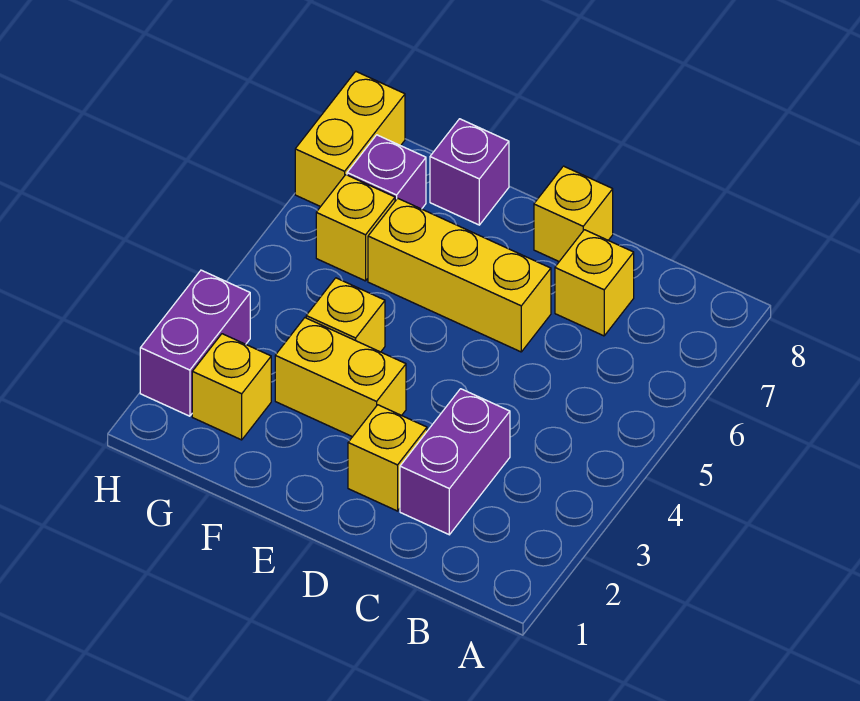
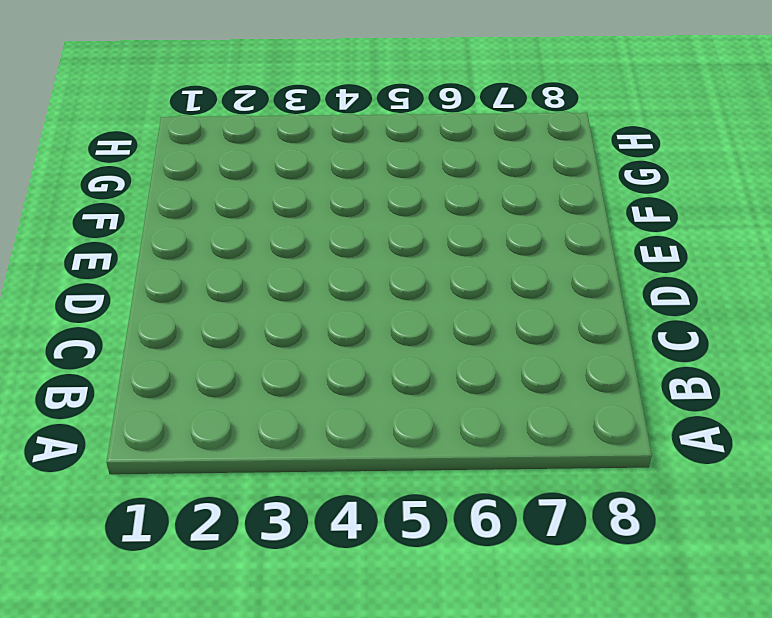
none -> purple brick C2:C3 level 1
none -> yellow brick C7 level 1
none -> yellow brick D2 level 1

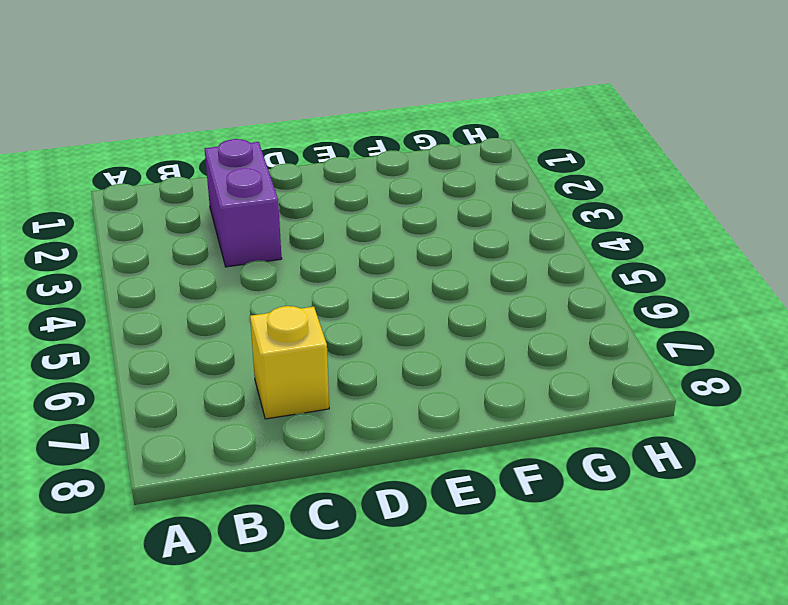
none -> yellow brick D2 level 1
none -> yellow brick D6:F6 level 1
none -> yellow brick D8 level 1

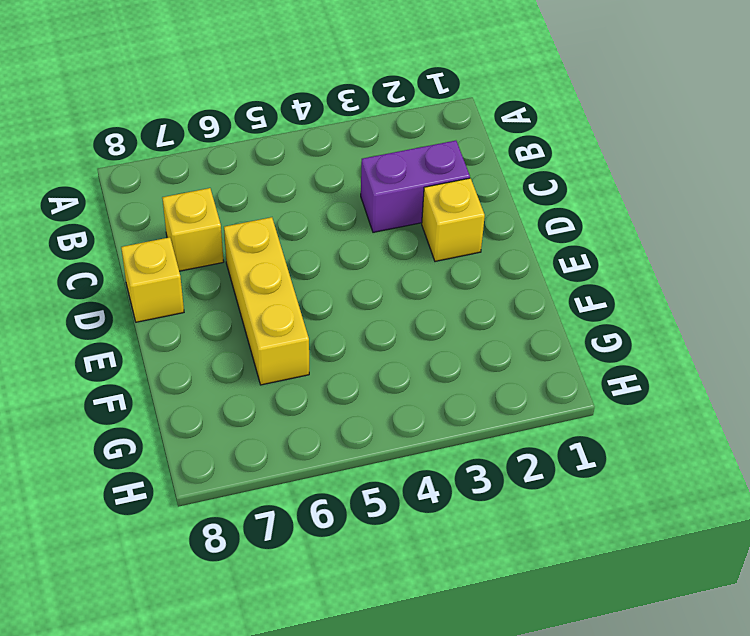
none -> yellow brick E3:F3 level 1
none -> yellow brick F4 level 1
none -> purple brick F8 level 1

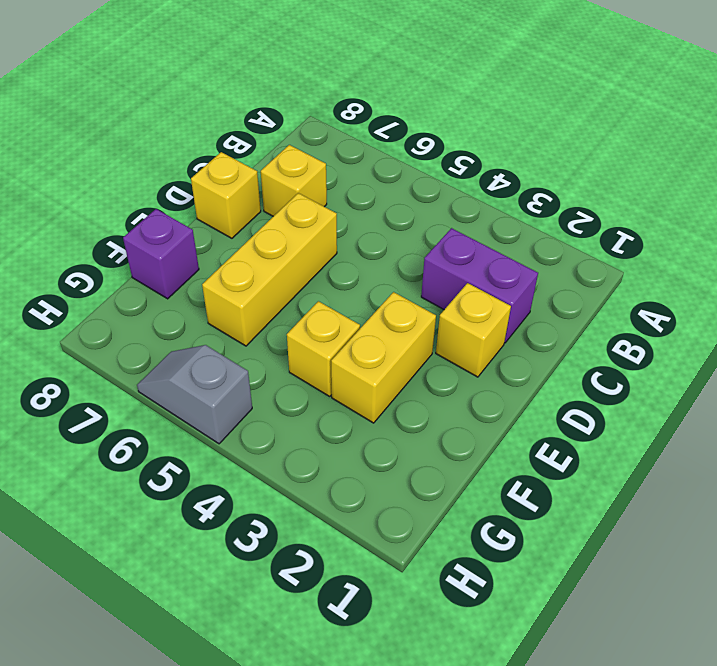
grey slope H5:H6 level 1 top 5 -> none
none -> yellow brick G2 level 1
none -> yellow brick G6 level 1
none -> purple brick G7 level 1

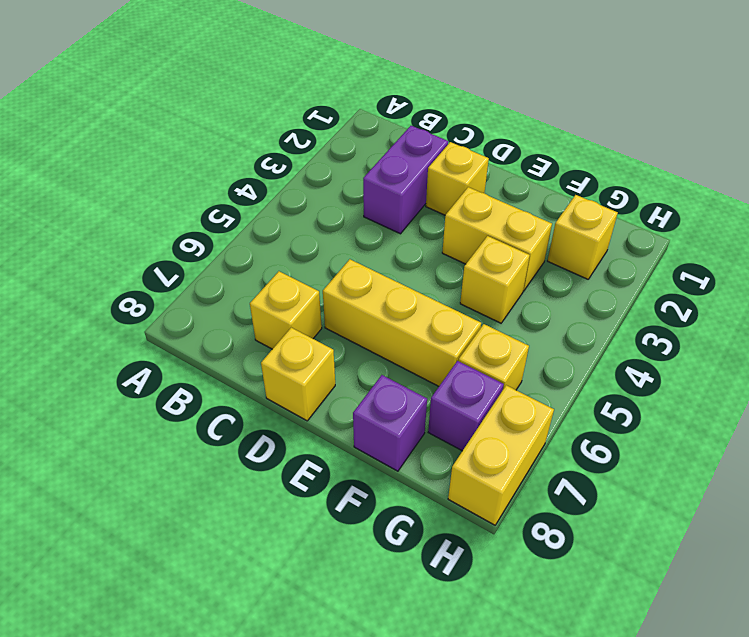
none -> purple brick H2:H3 level 1

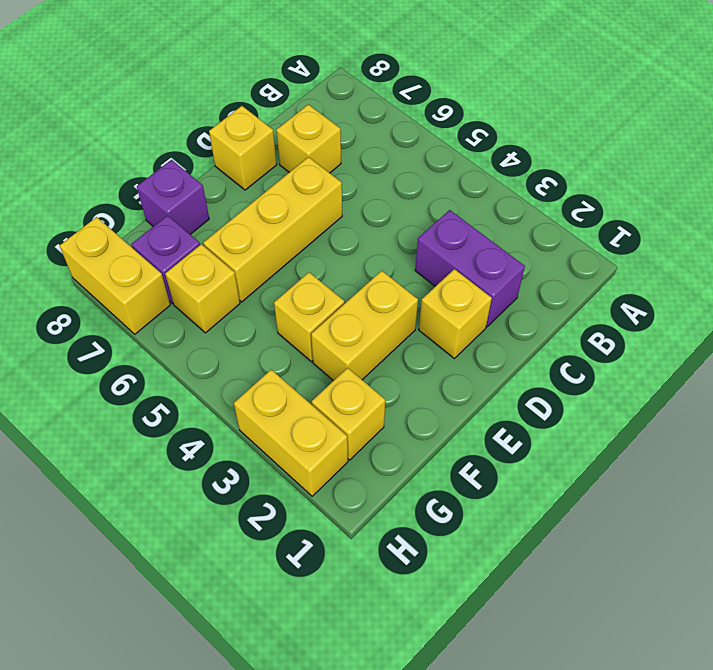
yellow brick H2:H3 level 1 -> purple brick H2:H3 level 1

